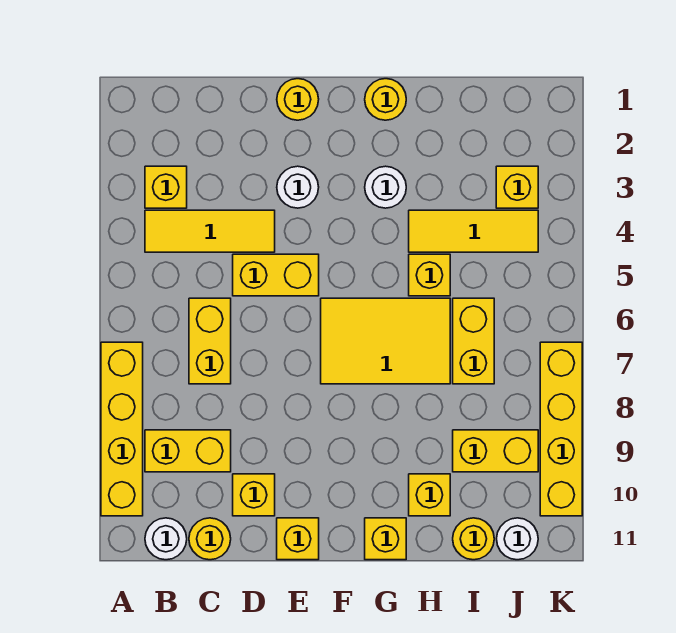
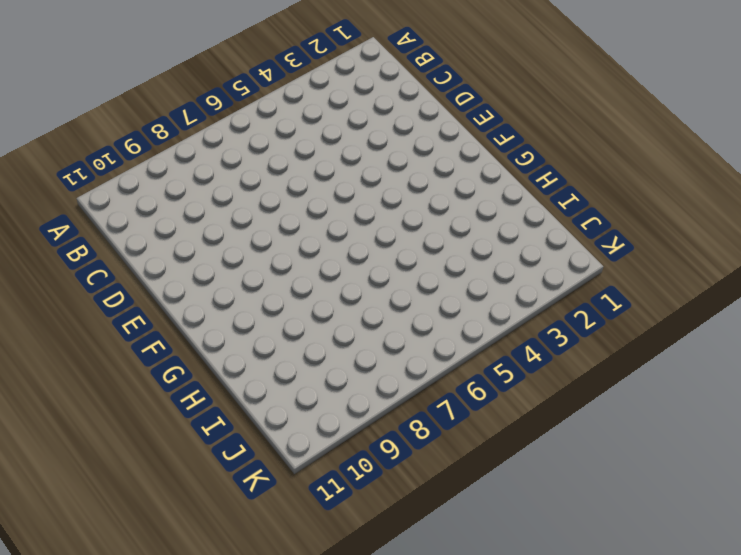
none -> yellow brick A7:A10 level 1
none -> yellow brick B3 level 1
none -> yellow tile B4:D4 level 1

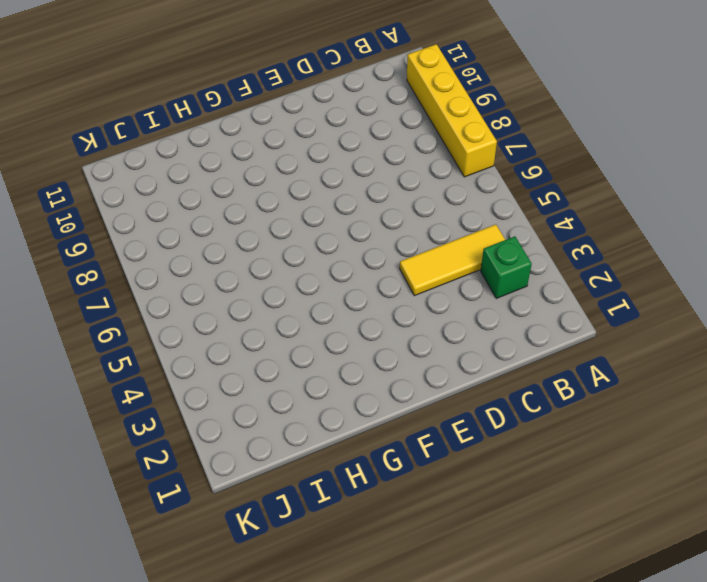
green brick B3 level 1 -> yellow brick B3 level 1
none -> yellow brick B9:C9 level 1
none -> white round brick B11 level 1
none -> yellow brick C6:C7 level 1

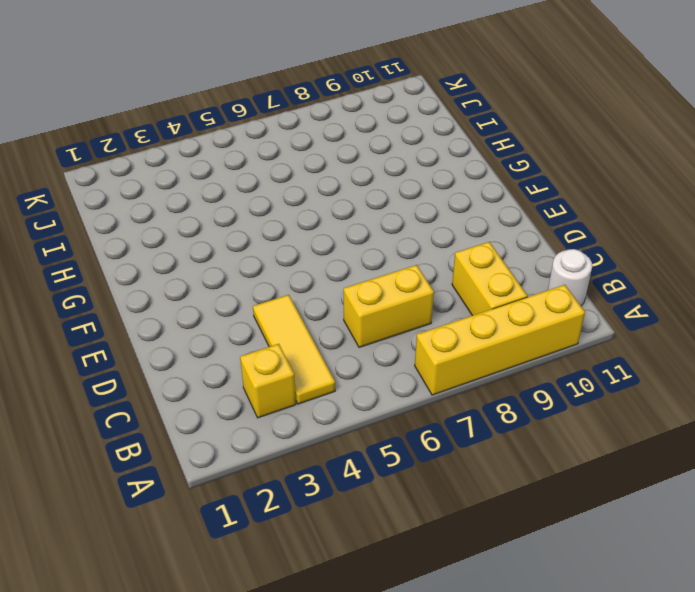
none -> yellow round brick C11 level 1
none -> yellow brick D5:E5 level 1
none -> yellow brick D10 level 1

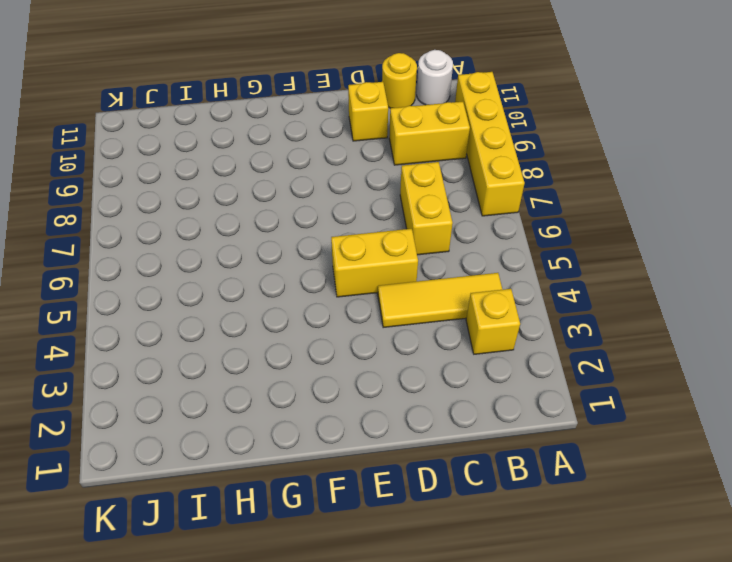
none -> yellow round brick E1 level 1
none -> white round brick E3 level 1
none -> yellow brick E11 level 1

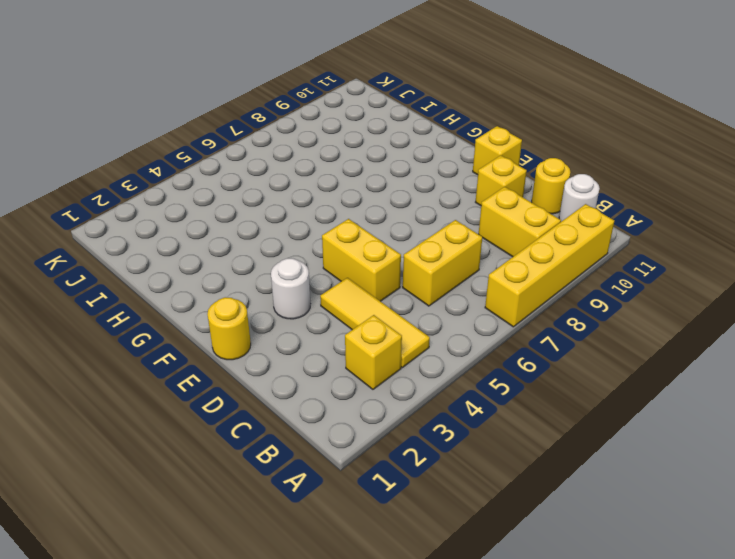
none -> yellow tile F6:H7 level 1
none -> yellow round brick G1 level 1
none -> white round brick G3 level 1

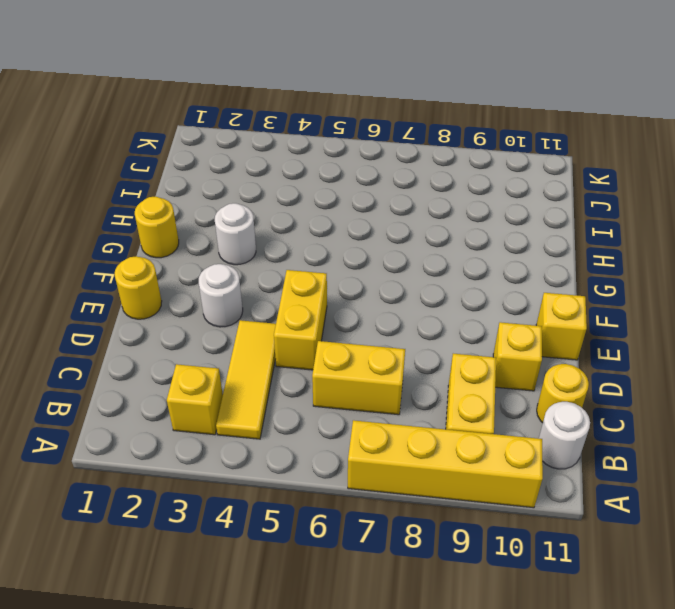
none -> yellow tile F6:H7 level 1
none -> yellow brick G11 level 1
none -> yellow tile H4:J4 level 1

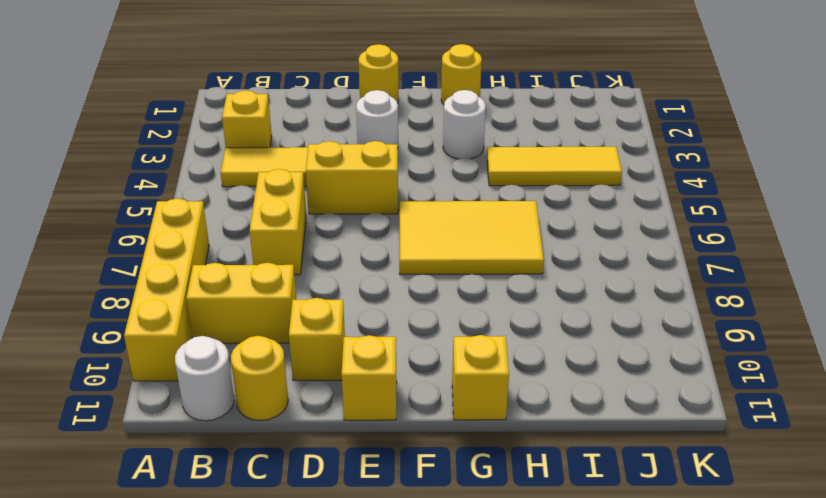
none -> yellow brick H5 level 1
none -> yellow brick H10 level 1
none -> yellow brick I6:I7 level 1

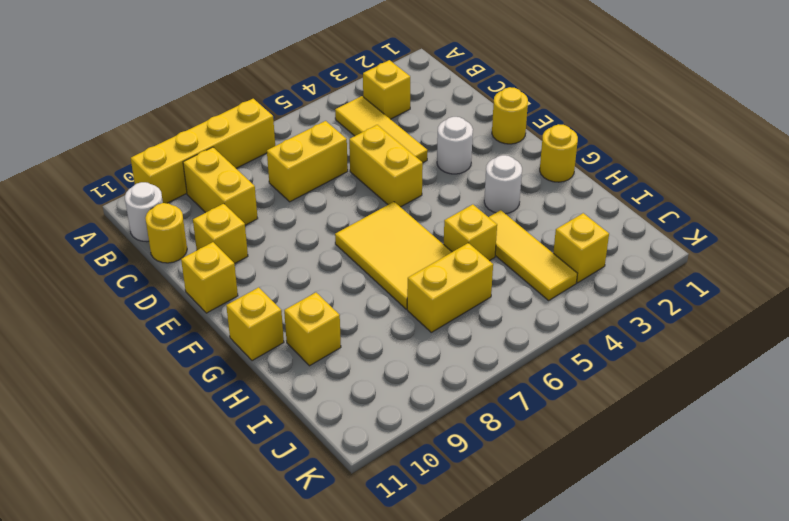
none -> yellow brick I9:J9 level 1
none -> yellow round brick I11 level 1
none -> white round brick J11 level 1

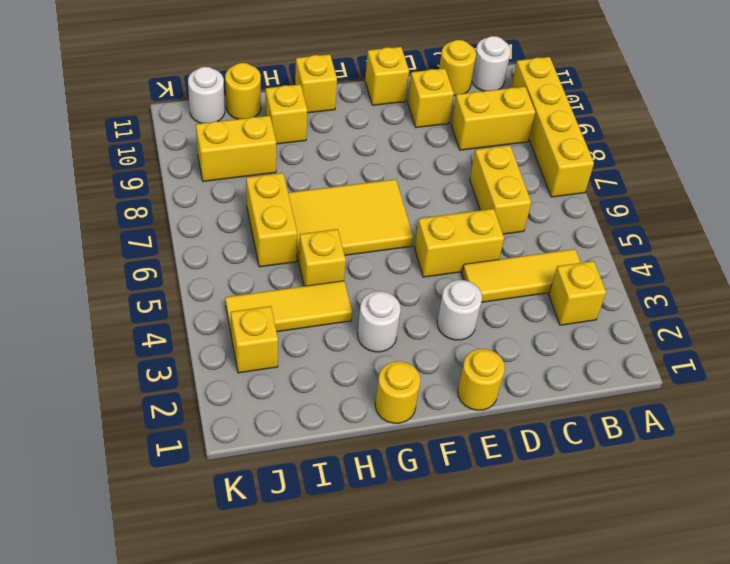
none -> yellow brick K7:K10 level 1

